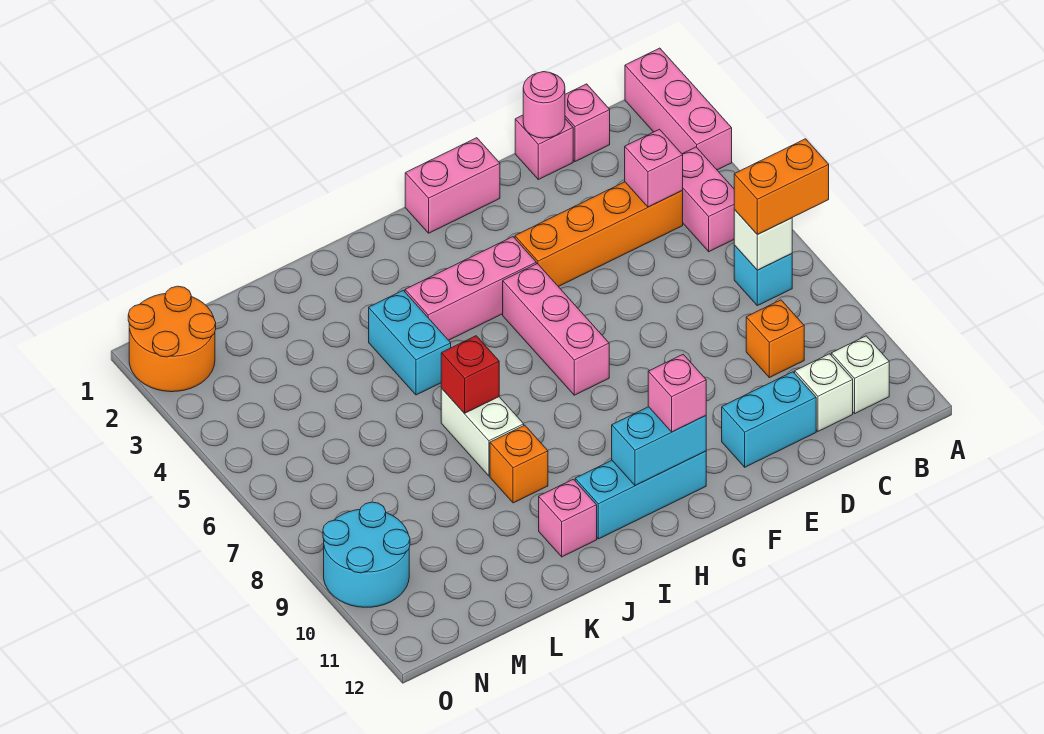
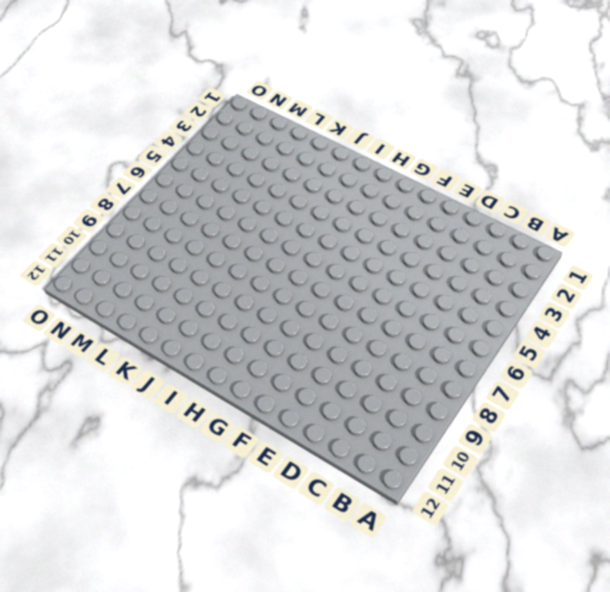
none -> pink brick A1:A3 level 1
none -> pink brick B4:B5 level 1
none -> cyan brick B7 level 1

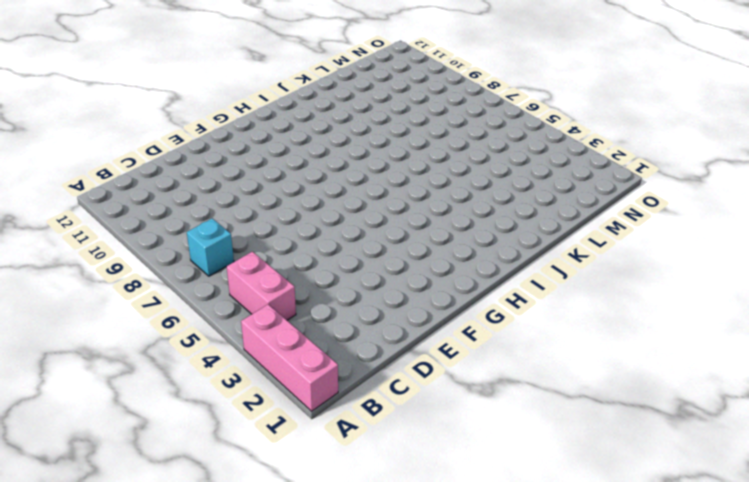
none -> white brick B11 level 1
none -> pink brick C1 level 1
none -> orange brick C4:F4 level 1

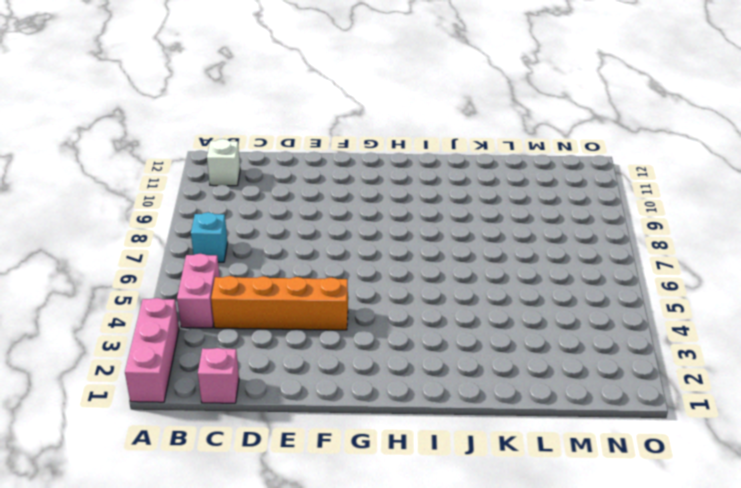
none -> orange brick C9 level 1
none -> white brick C11 level 1
none -> pink brick D1 level 1

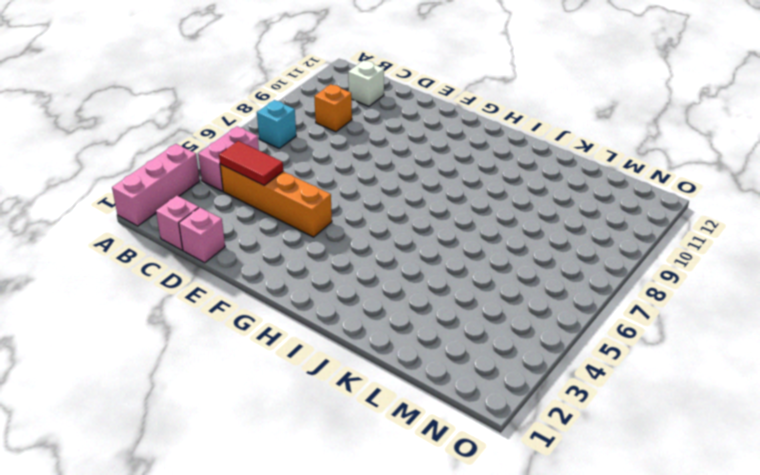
red tile C4:D4 level 2 -> pink brick C4 level 2
none -> white brick B11 level 1
none -> cyan brick D11:E11 level 1
none -> pink brick F1:G1 level 1

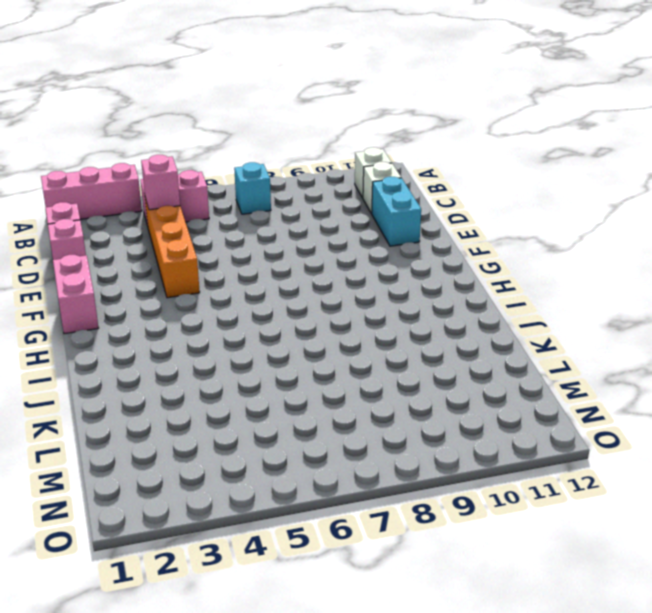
none -> orange brick C9 level 1
none -> pink brick G4:I4 level 1
none -> pink brick G5:G7 level 1

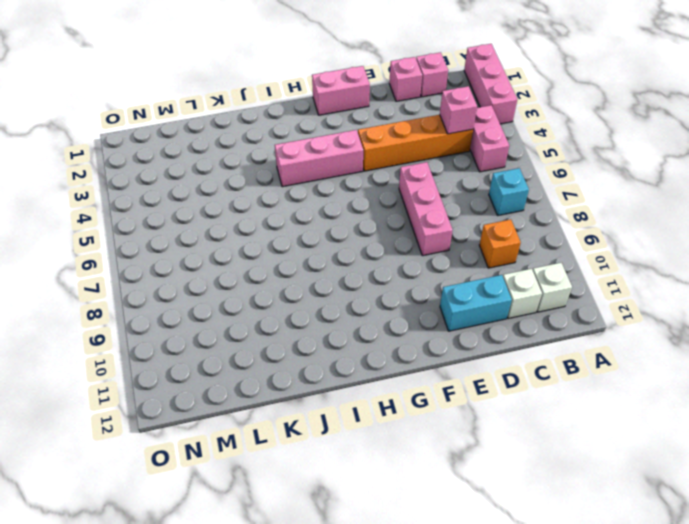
pink brick E6:E8 level 1 -> pink brick G5:G7 level 1
none -> cyan brick G11:I11 level 1
none -> cyan brick J4:J5 level 1
none -> white brick J7:J8 level 1

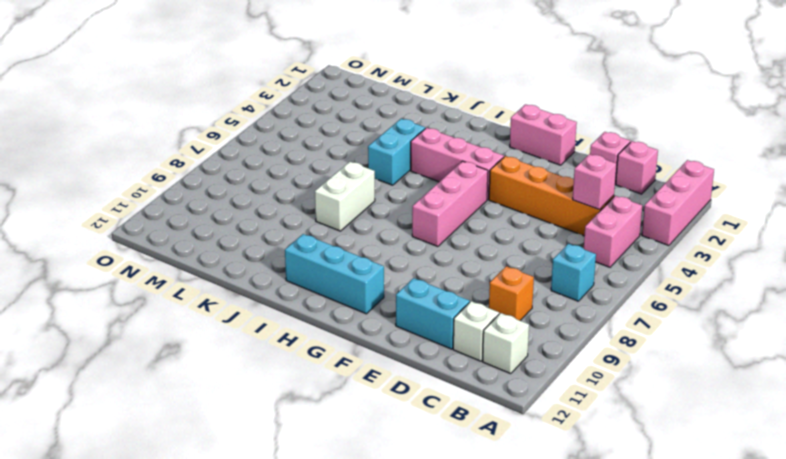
none -> orange brick J9 level 1
none -> pink brick J11 level 1
none -> orange round brick N1:O2 level 1

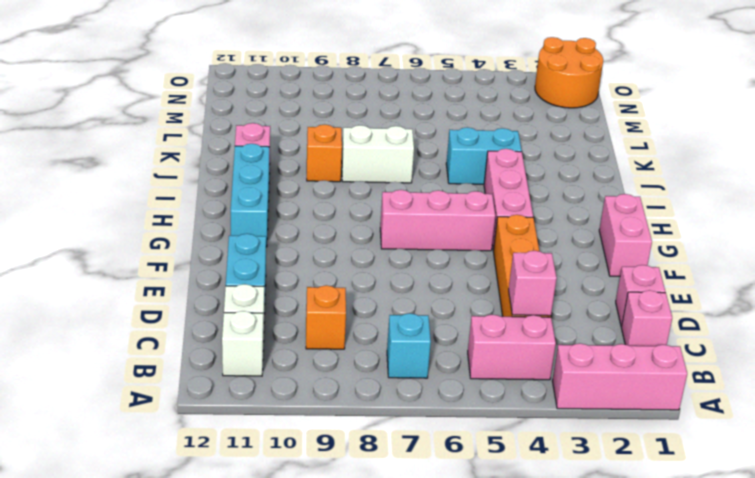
none -> cyan round brick N9:O10 level 1
none -> white brick B7 level 2
none -> pink round brick D1 level 2

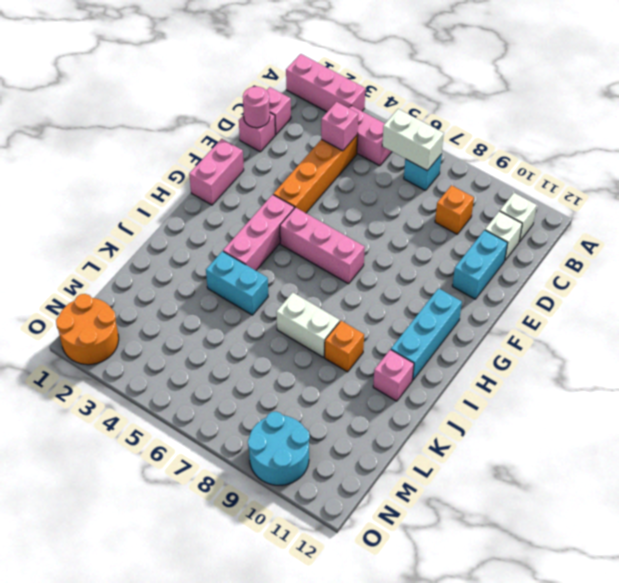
white brick B6:B7 level 2 -> white brick B7 level 2
none -> cyan brick G11:H11 level 2
none -> red brick J7 level 2
none -> orange brick A7:B7 level 3

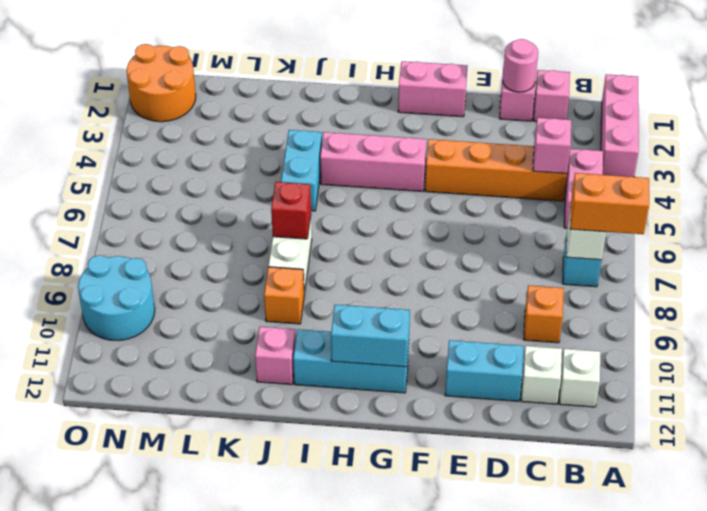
none -> pink brick G5:G7 level 1
none -> pink brick G11 level 3

